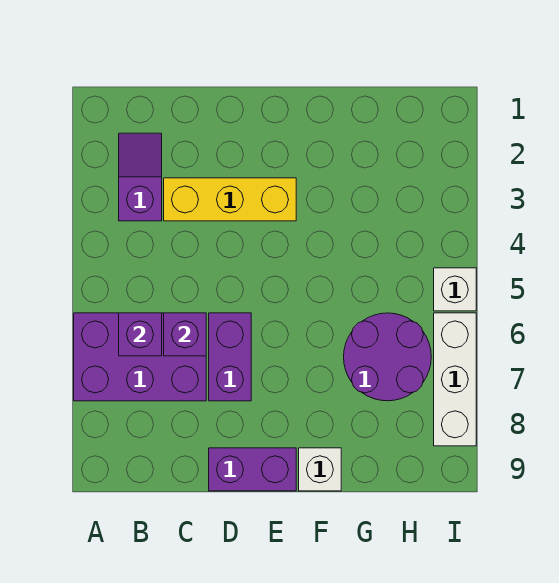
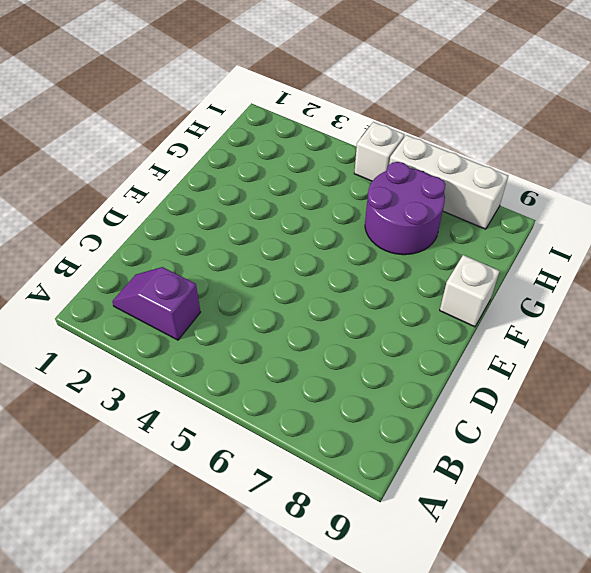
none -> purple brick A6:C7 level 1
none -> yellow brick C3:E3 level 1

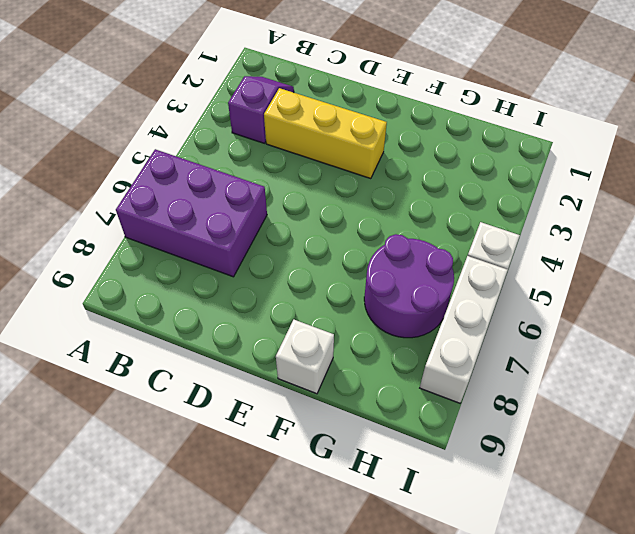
none -> purple brick D6:D7 level 1
none -> purple brick D9:E9 level 1

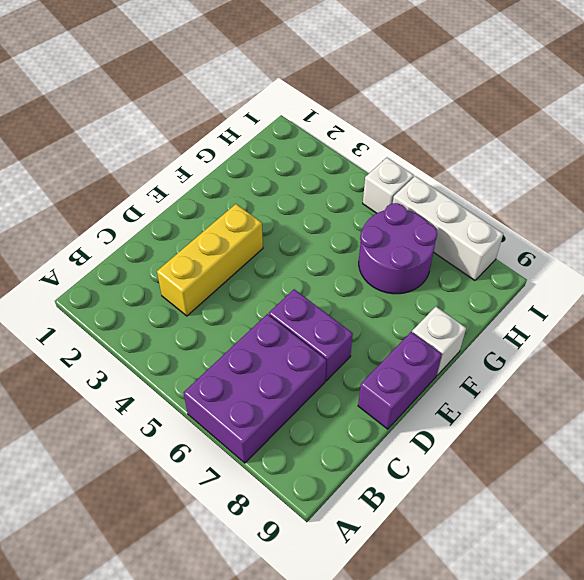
none -> purple slope B2:B3 level 1 top 3
none -> purple brick B6 level 2

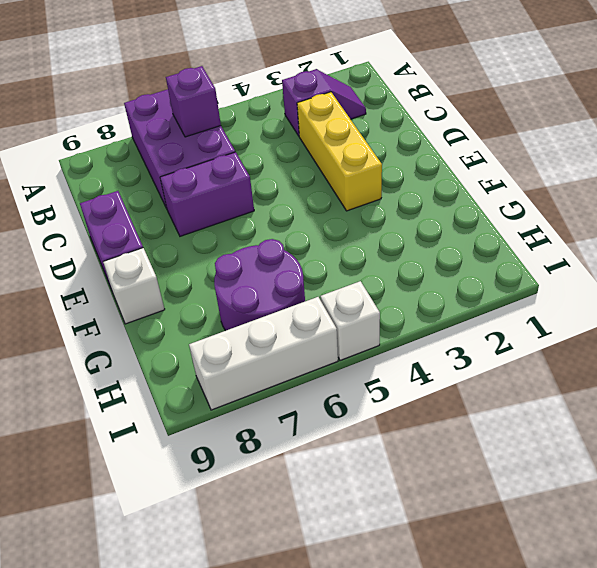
none -> purple brick C6 level 2

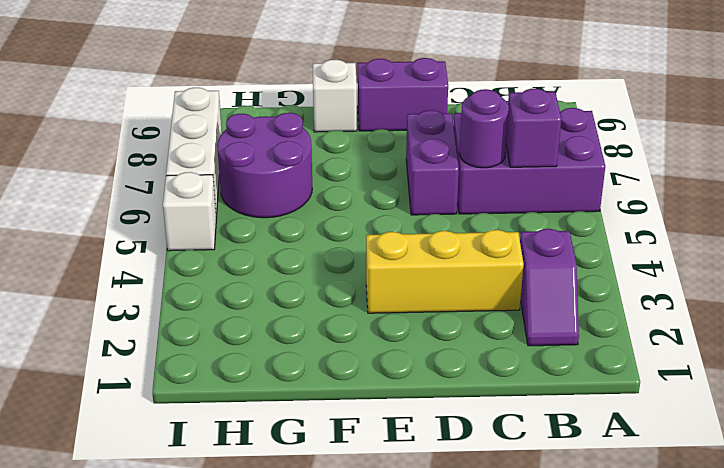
purple round brick C6 level 2 -> purple brick C6 level 2

